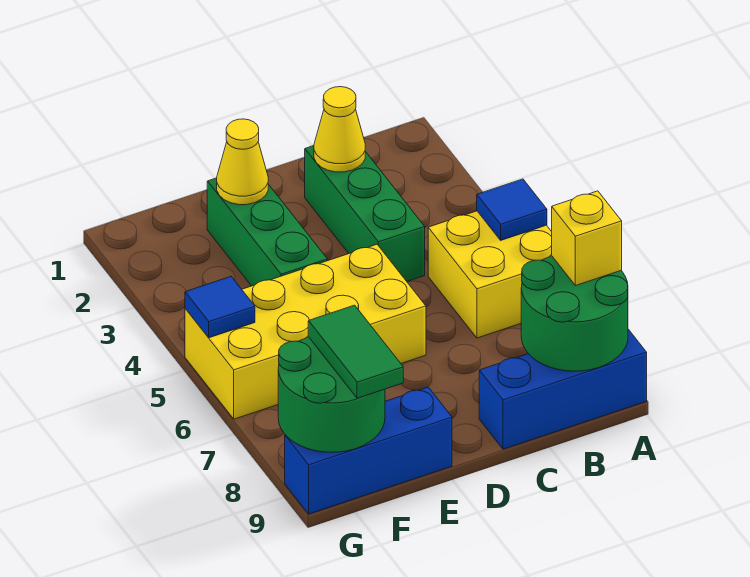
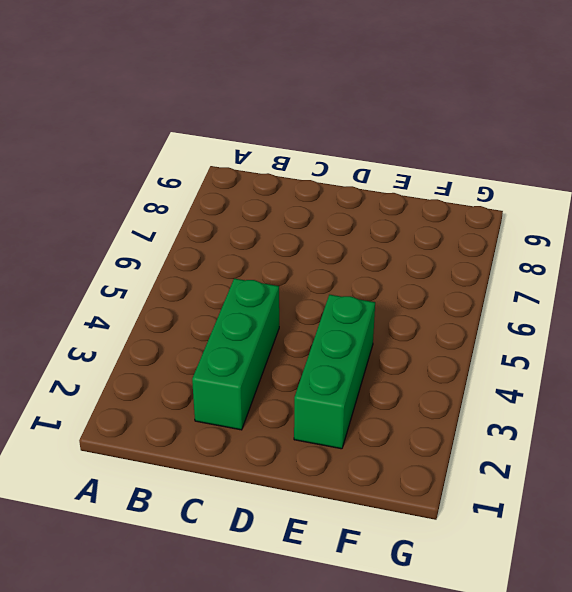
none -> yellow brick A5:B6 level 1
none -> blue brick A9:C9 level 1
none -> yellow brick D5:G6 level 1

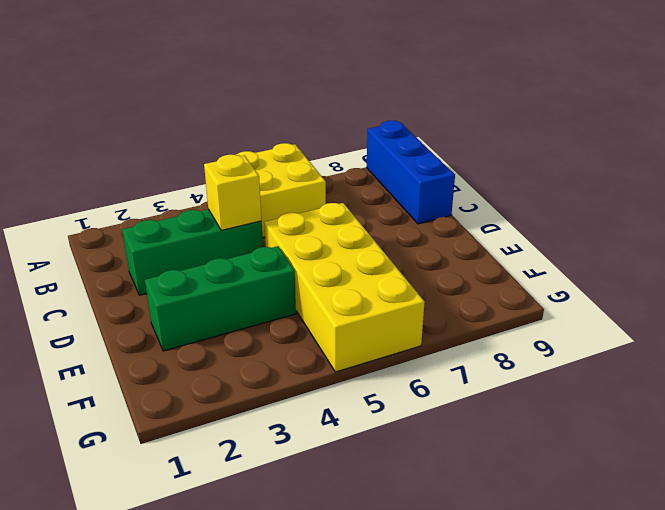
yellow brick C4 level 2 -> yellow brick A8 level 3
none -> blue brick E9:G9 level 1
none -> blue tile A5 level 2
none -> green round brick A8:B9 level 2

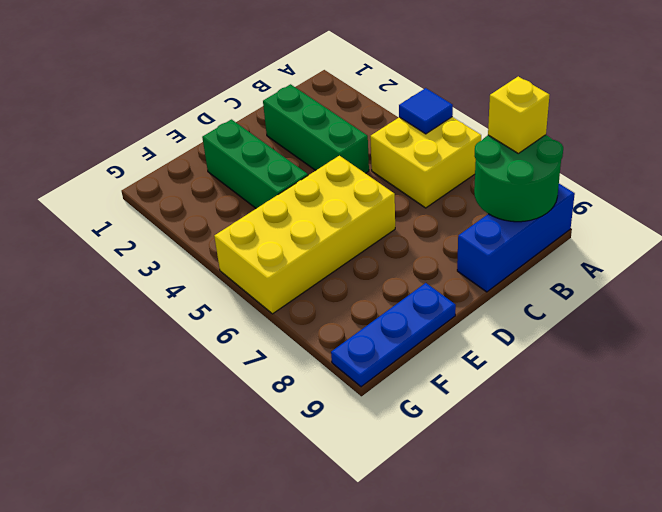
blue plate E9:G9 level 1 -> blue brick E9:G9 level 1
none -> yellow cone C2 level 2
none -> yellow cone E2 level 2
none -> green round brick F8:G9 level 2

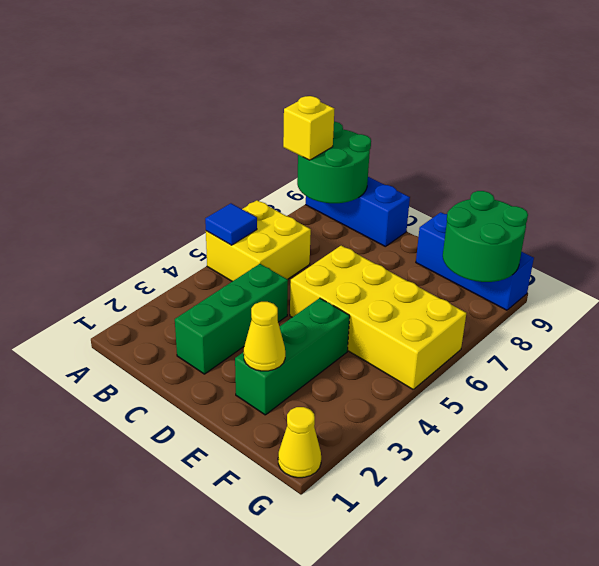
yellow cone G1 level 1 -> yellow cone C2 level 2
none -> blue tile G5 level 2
none -> green tile F8:F9 level 3

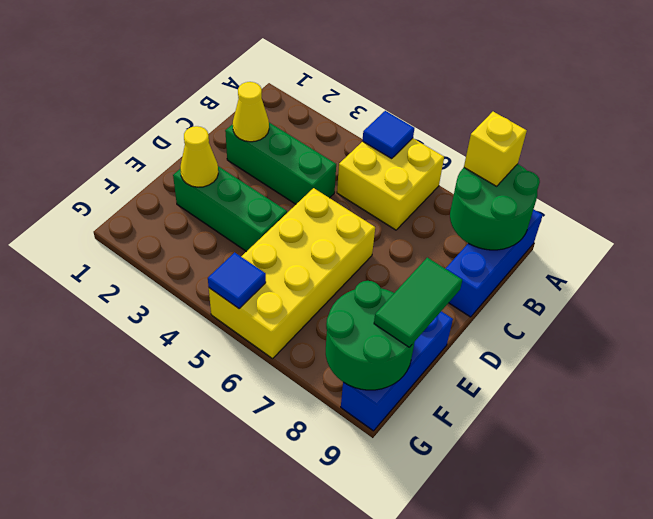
green tile E9:F9 level 3 -> green tile F8:F9 level 3

